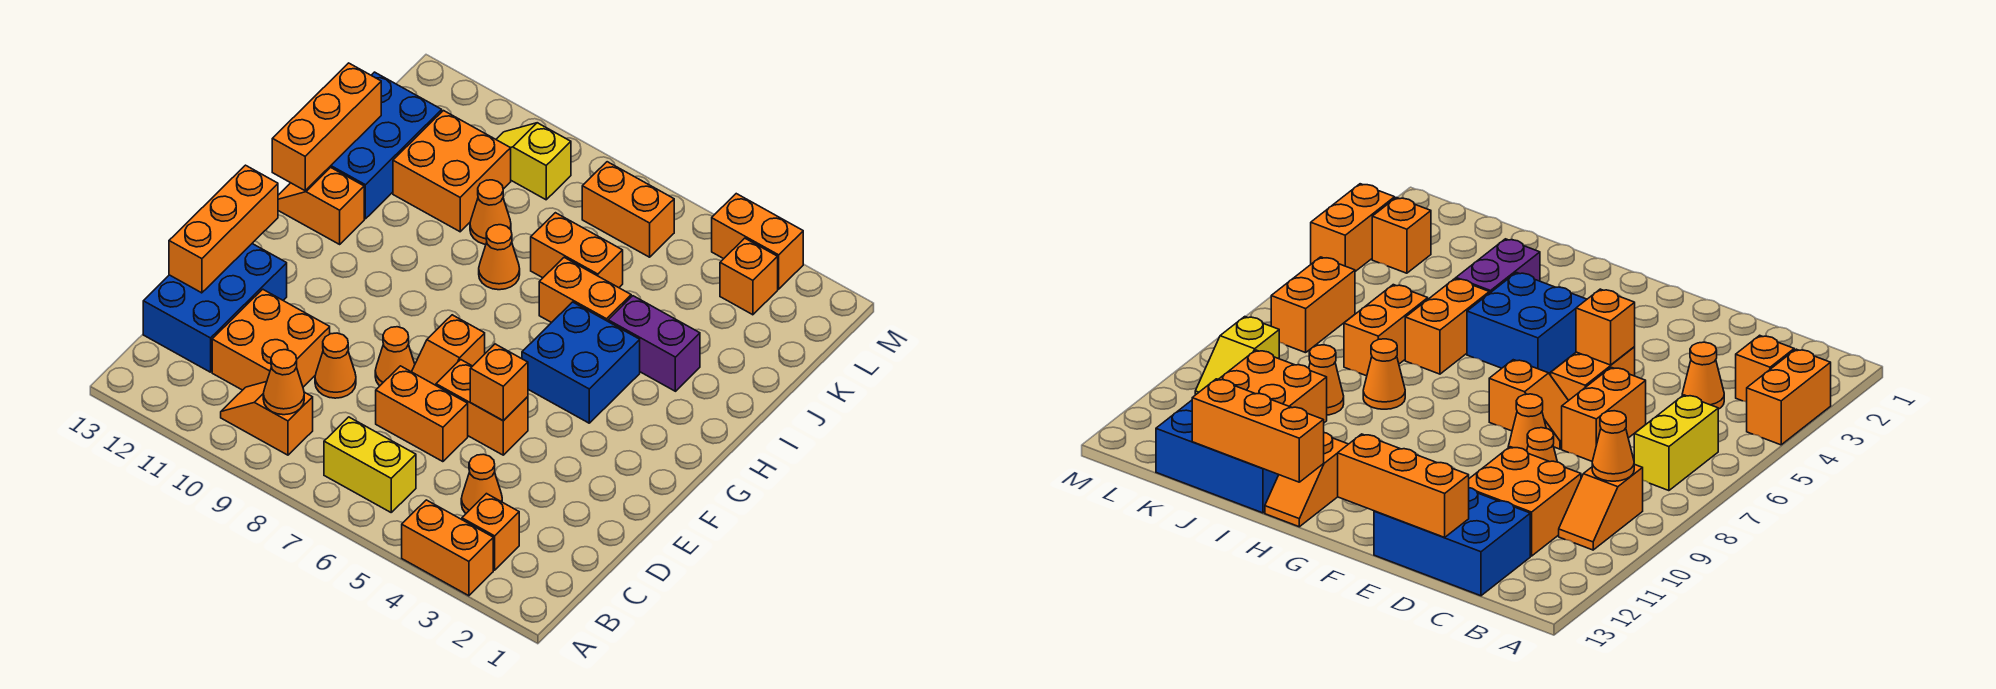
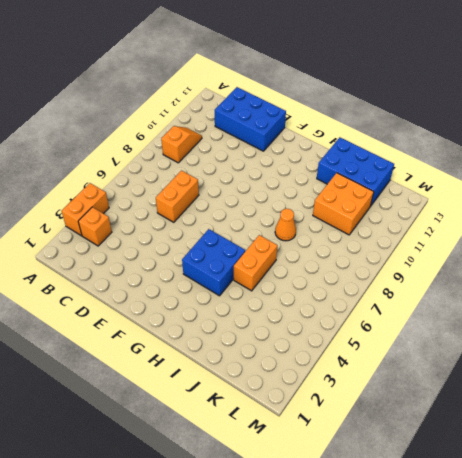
none -> yellow brick B6:B7 level 1
none -> orange cone C4 level 1
none -> orange brick C10:D11 level 1

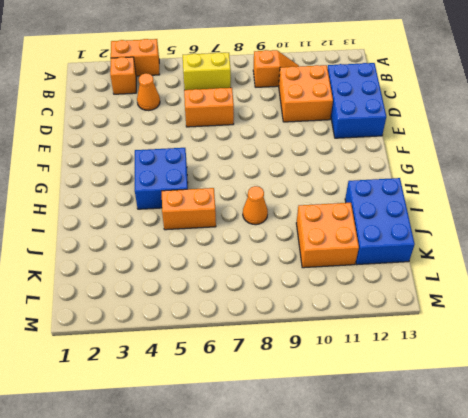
none -> orange cone D9 level 1
none -> orange brick E5:E6 level 1
none -> orange slope E7:F7 level 1 top F

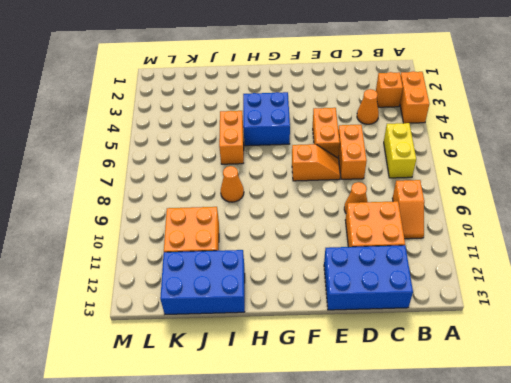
none -> orange cone E8 level 1
none -> orange slope H12:H13 level 1 top 12
none -> purple brick I3:I4 level 1

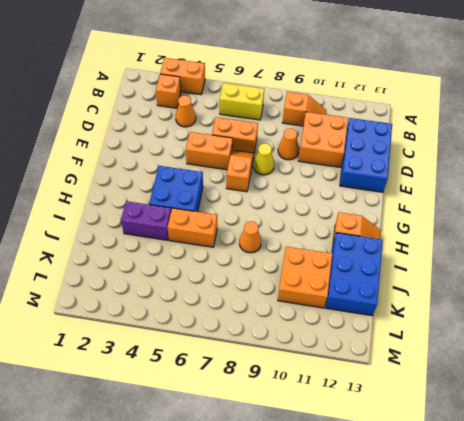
yellow cone E8 level 1 -> orange cone E8 level 1
none -> orange brick J6:J7 level 1
none -> orange cone J9 level 1
none -> orange brick L3 level 1

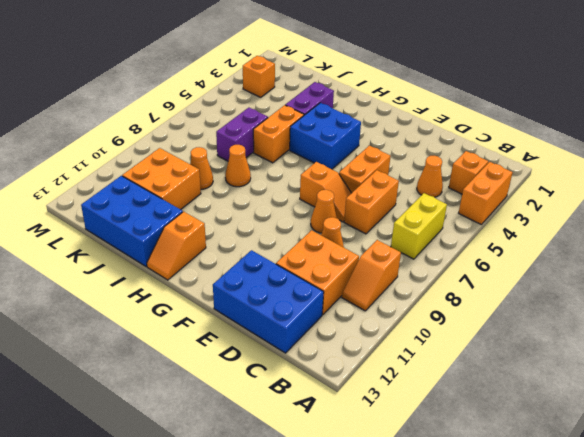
purple brick J6:J7 level 1 -> orange brick J6:J7 level 1
none -> orange brick L6:L7 level 1
none -> yellow slope L9:L10 level 1 top 9
none -> orange brick M3:M4 level 1

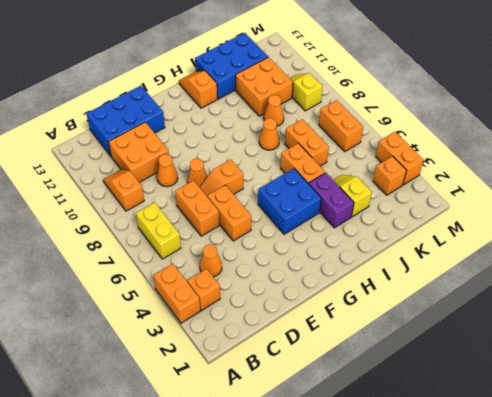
yellow slope J3:J4 level 1 top 3 -> none
none -> orange cone B9 level 2
none -> orange brick D13:F13 level 2
none -> orange brick E5 level 2

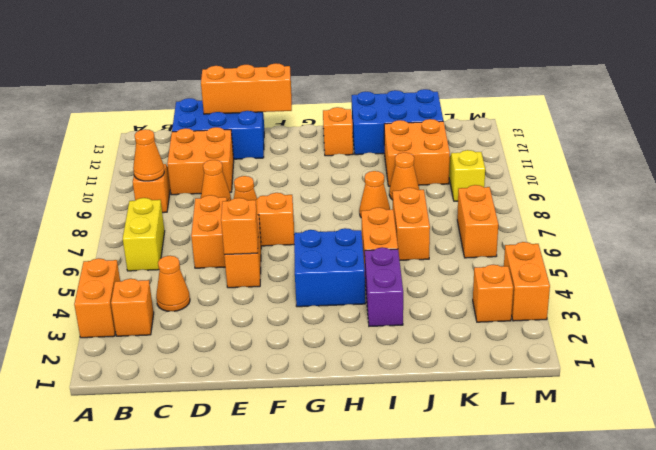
none -> orange brick H13:J13 level 2

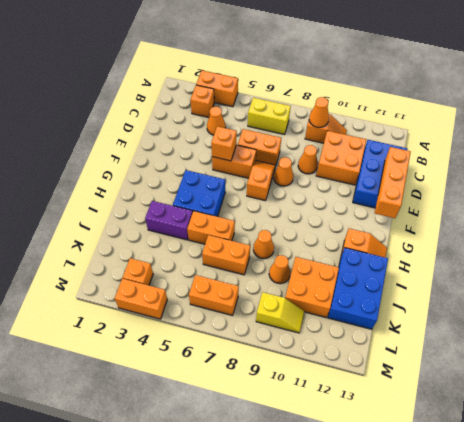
none -> orange brick H13:J13 level 2

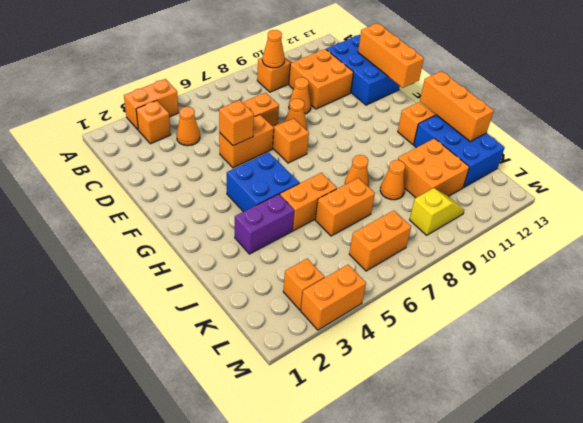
none -> yellow brick B6:B7 level 1

